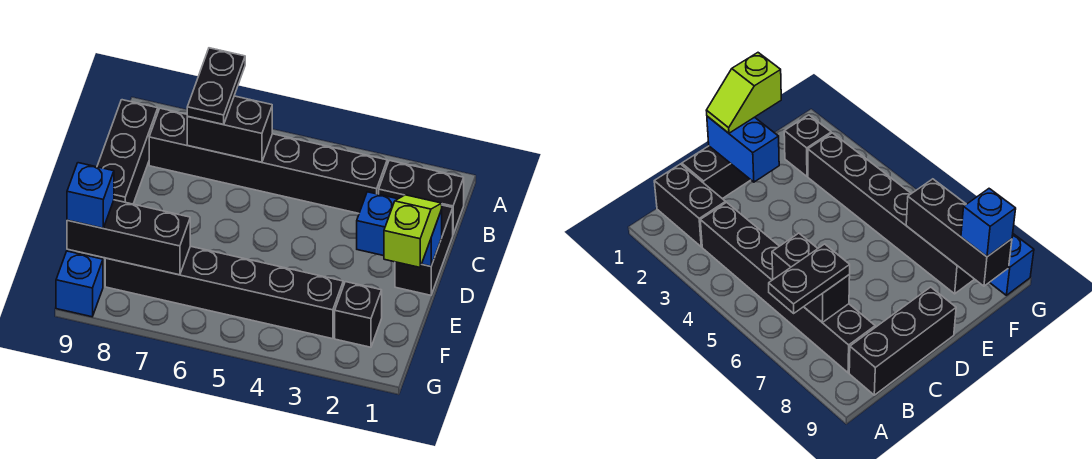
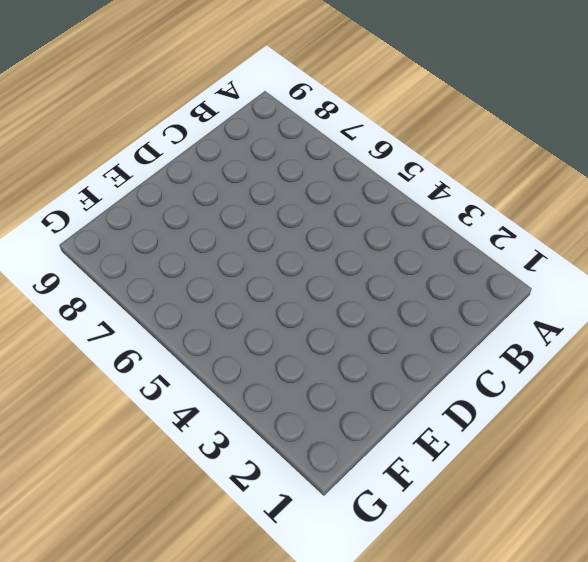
none -> black brick B1:B2 level 1
none -> black brick B3:B8 level 1
none -> black brick B9:D9 level 1

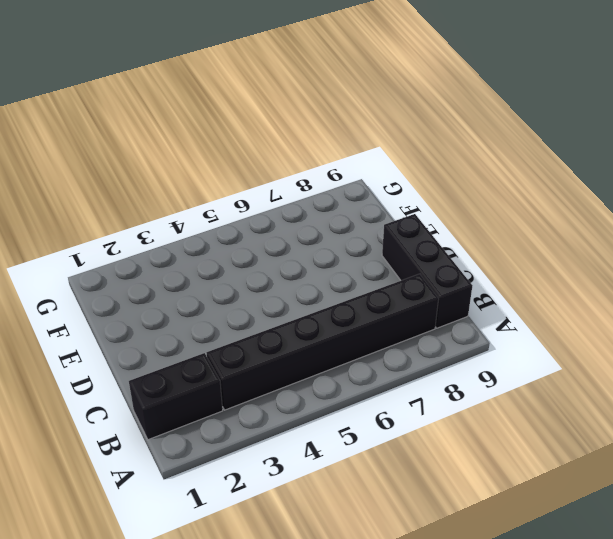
none -> black brick C1:D1 level 1
none -> black brick F2 level 1
none -> black brick F3:F8 level 1

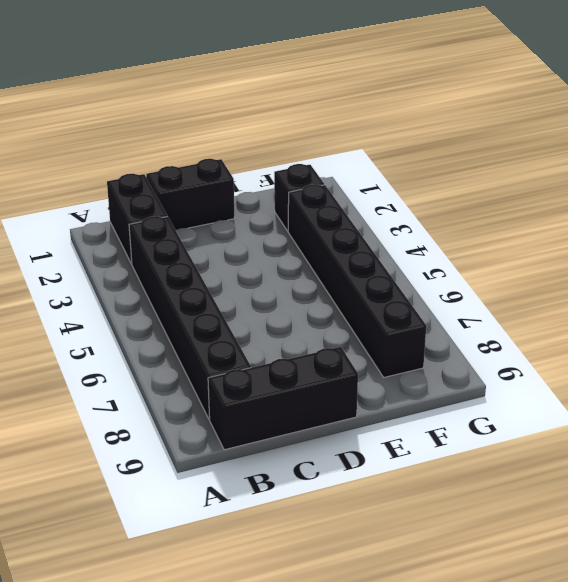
none -> blue brick G9 level 1
none -> black brick B6:B7 level 2
none -> blue brick D1:D2 level 2

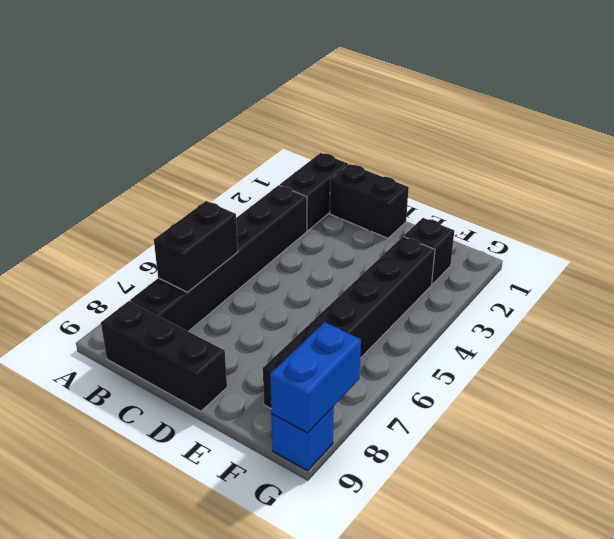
blue brick G8:G9 level 2 -> blue brick D1:D2 level 2
none -> black brick F7:F9 level 2
none -> black plate A7:B7 level 3
none -> lime slope D1:E1 level 3 top E

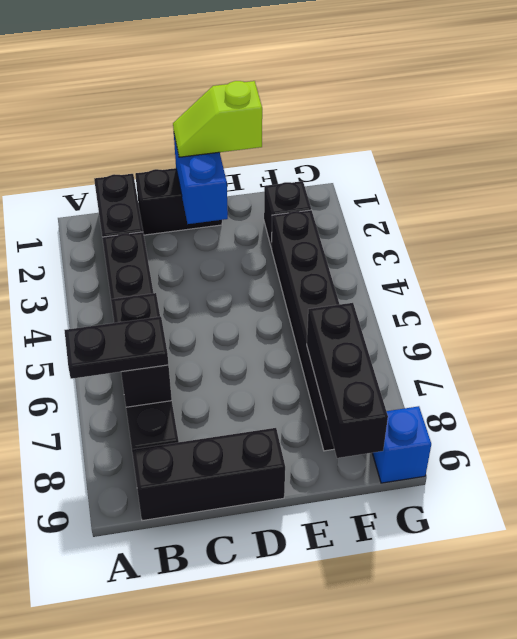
none -> blue brick F9 level 3

